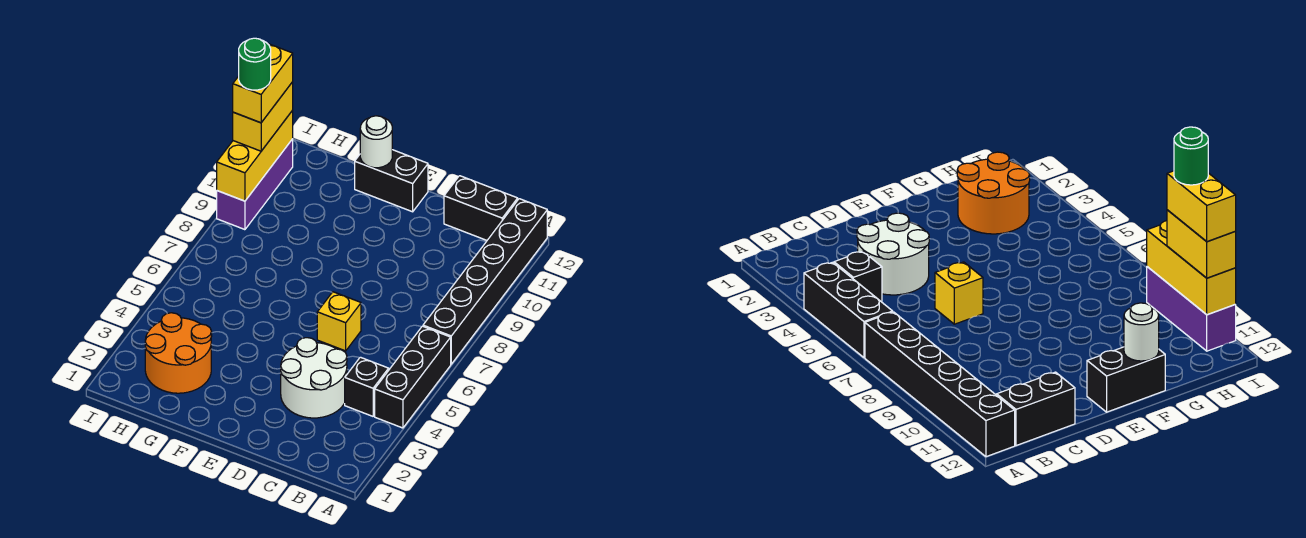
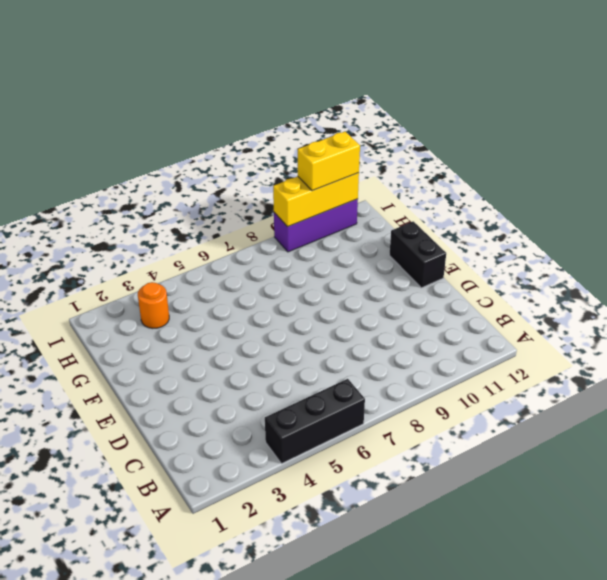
orange round brick H3 level 1 -> orange round brick G2:H3 level 1
none -> black brick A7:A12 level 1
none -> black brick B4 level 1
none -> black brick B12:C12 level 1

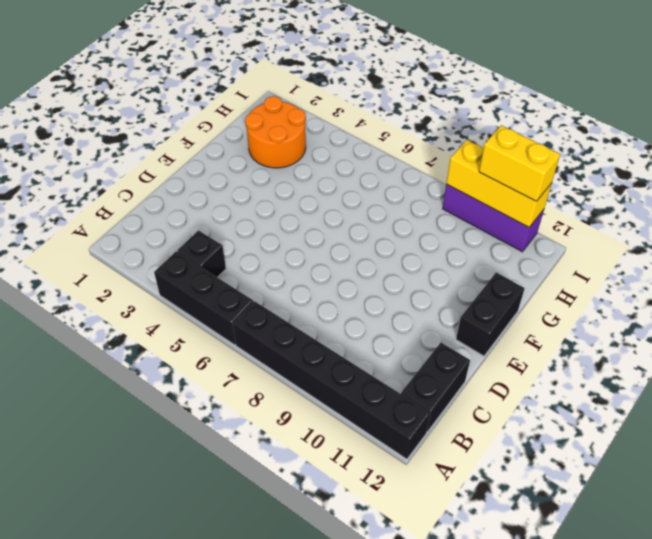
none -> white round brick C3:D4 level 1
none -> yellow brick D6 level 1
none -> white round brick F12 level 2

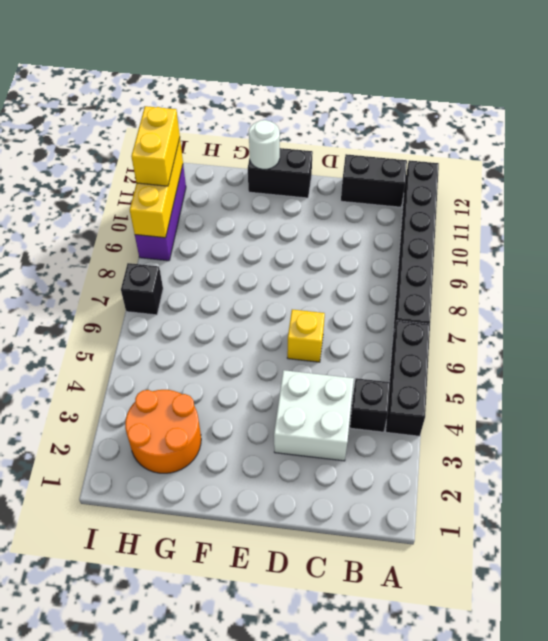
white brick C3:D4 level 1 -> white round brick C3:D4 level 1
black brick I7 level 1 -> none
none -> yellow brick I10:I11 level 4
none -> green round brick I10 level 5

